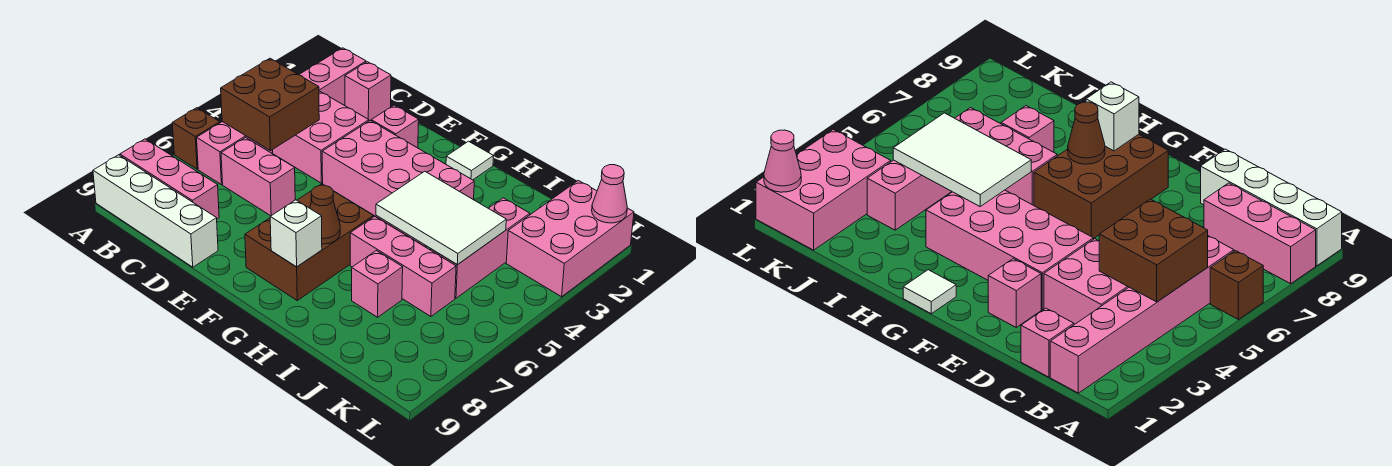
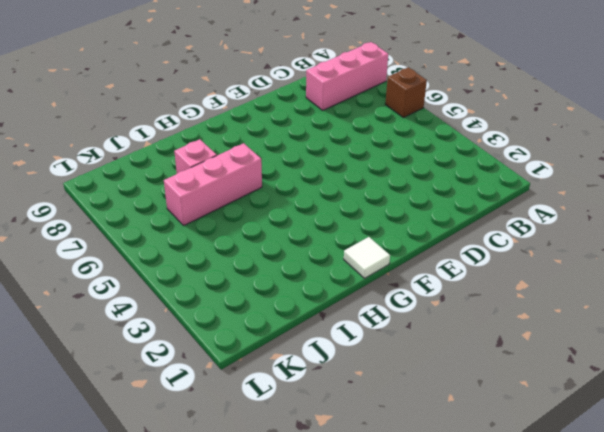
none -> white brick A9:D9 level 1
none -> pink brick B1:B6 level 1
none -> pink brick C1 level 1

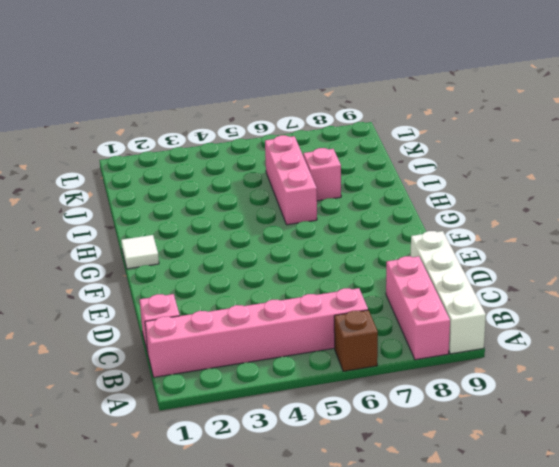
none -> pink brick C3:D4 level 1
none -> pink brick C6:D6 level 1
none -> pink brick E2 level 1

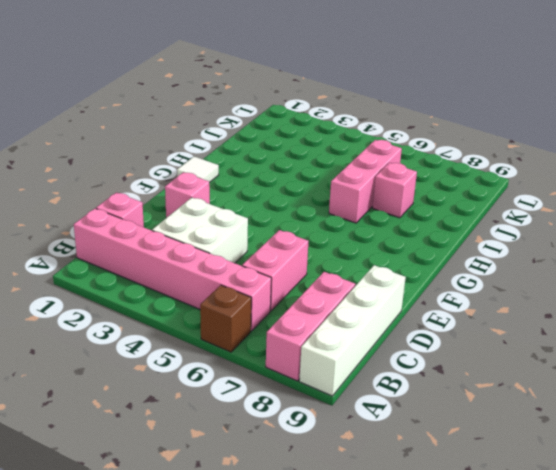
white brick C3:D4 level 1 -> pink brick C3:D4 level 1
none -> pink brick E3:H4 level 1
none -> brown brick F6:G8 level 1
none -> pink brick J3:J5 level 1

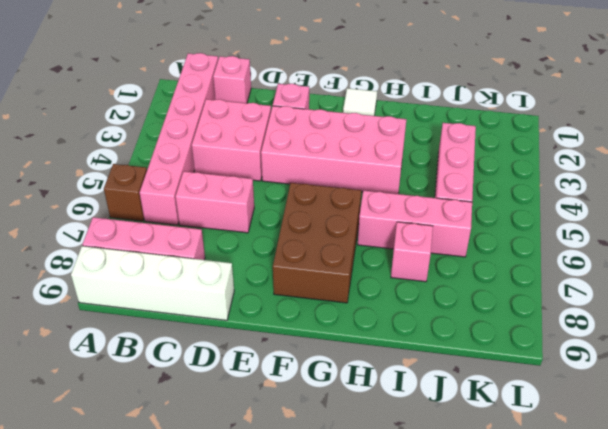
none -> pink brick K1:L3 level 1
none -> brown brick B4:C5 level 2
none -> brown cone G7 level 2

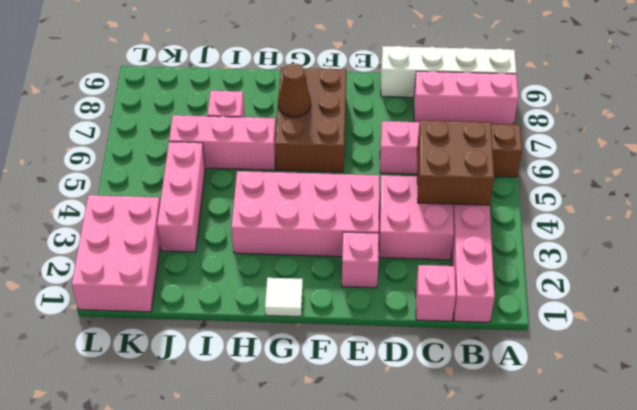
none -> white brick G8 level 2
none -> white tile H4:J5 level 2
none -> pink cone L1 level 2

